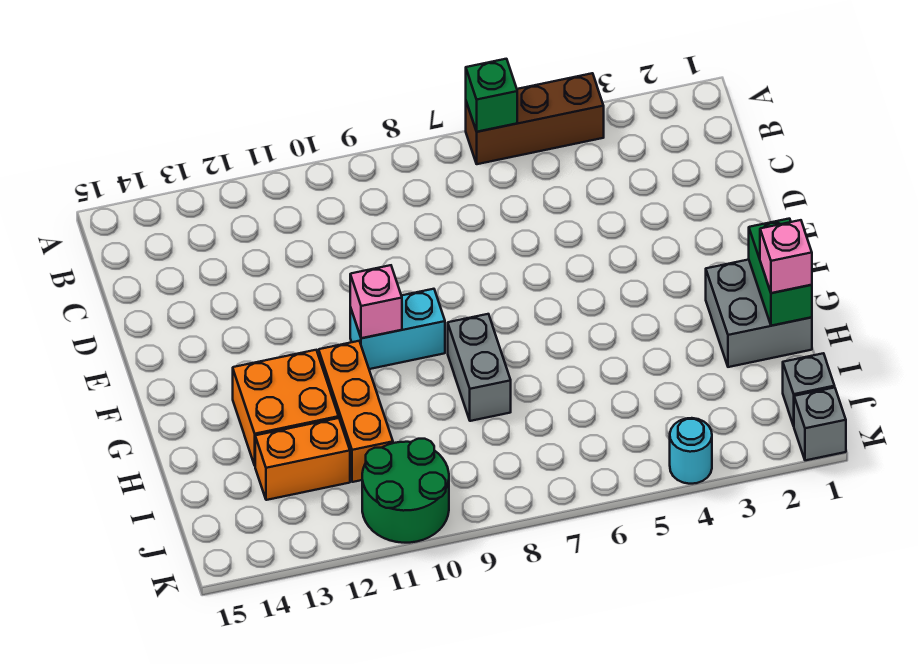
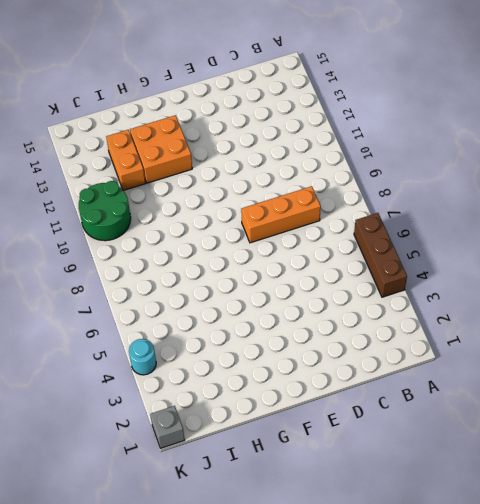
orange brick C8:E8 level 1 -> orange brick G11:I11 level 1
none -> cyan brick F9:F10 level 1
none -> grey brick G1:H2 level 1
none -> grey brick G8:H8 level 1

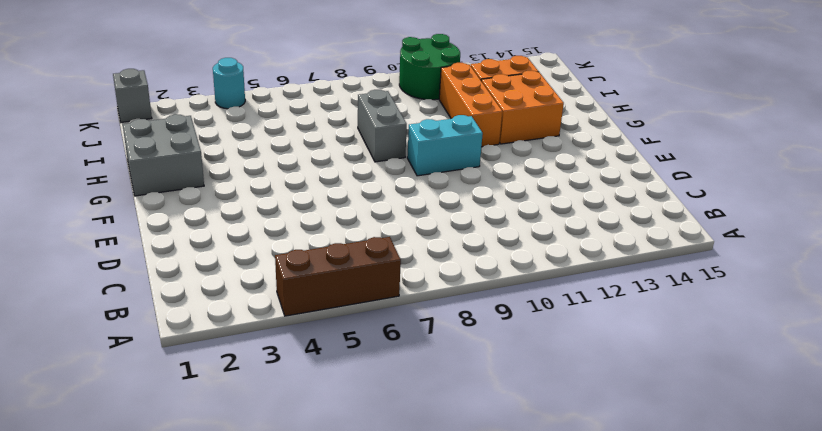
none -> grey brick J1 level 1
none -> green brick A6 level 2
none -> pink brick F10 level 2

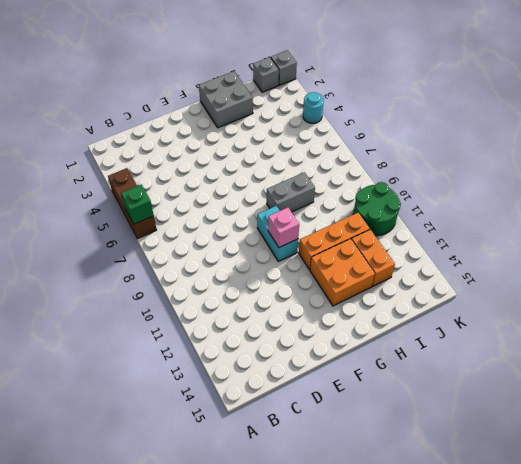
none -> green brick G1:H1 level 2
none -> pink brick H1 level 3

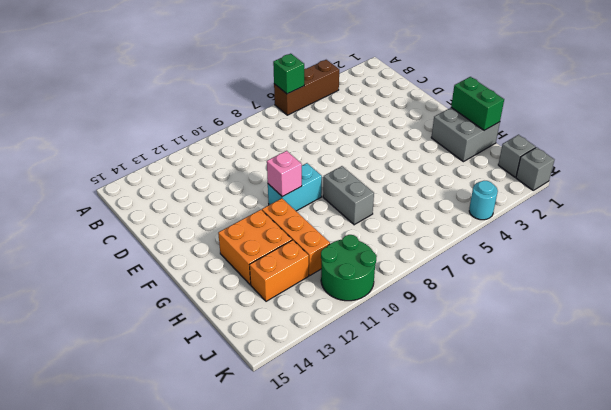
none -> pink brick H1 level 3

